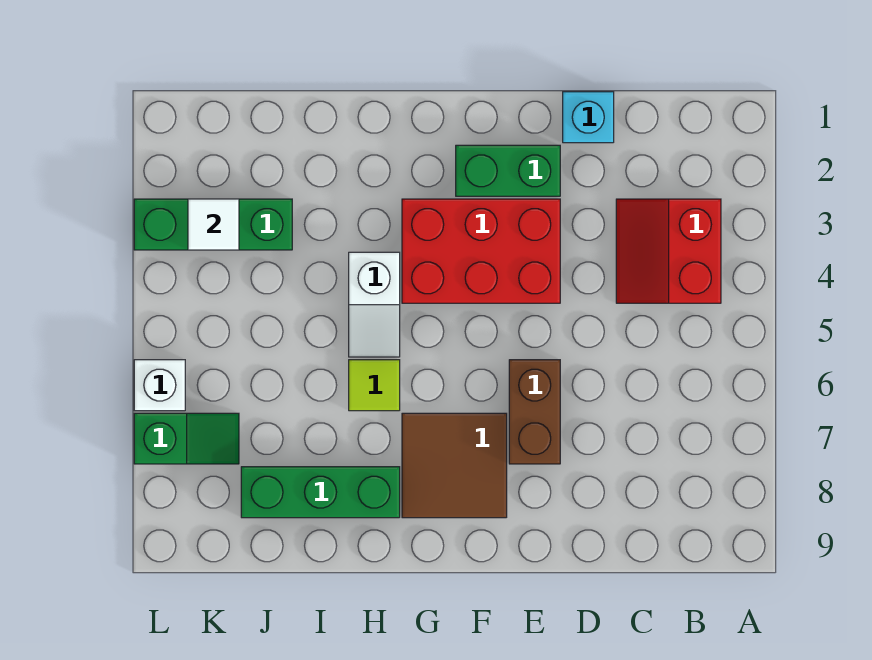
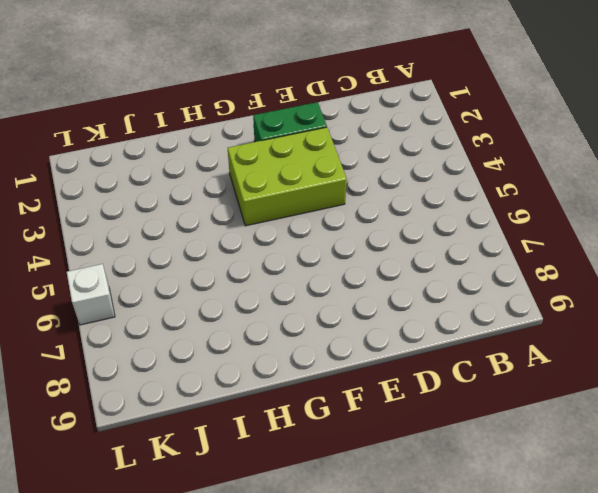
lime brick E3:G4 level 1 -> red brick E3:G4 level 1
none -> red slope B3:C4 level 1 top B
none -> cyan brick D1 level 1
none -> brown brick E6:E7 level 1

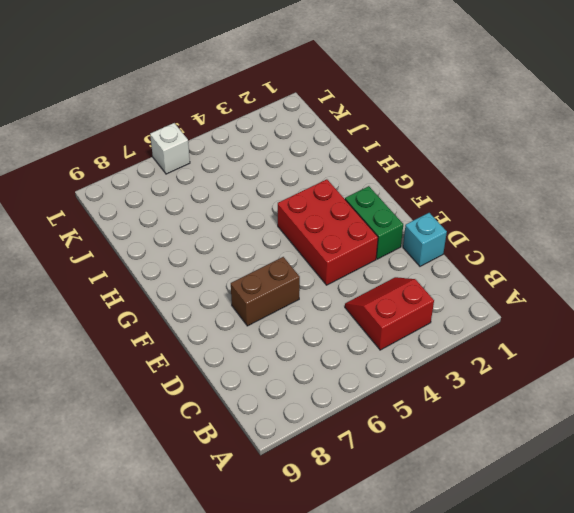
none -> brown tile F7:G8 level 1
none -> white slope H4:H5 level 1 top 4
none -> lime tile H6 level 1

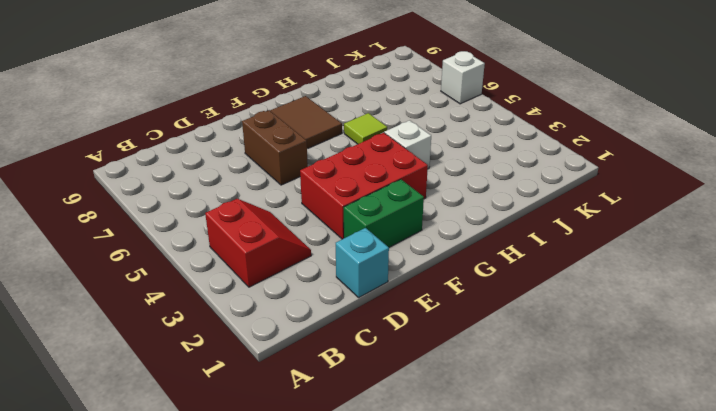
none -> green brick H8:J8 level 1
none -> green brick J3:L3 level 1
none -> green slope K7:L7 level 1 top L

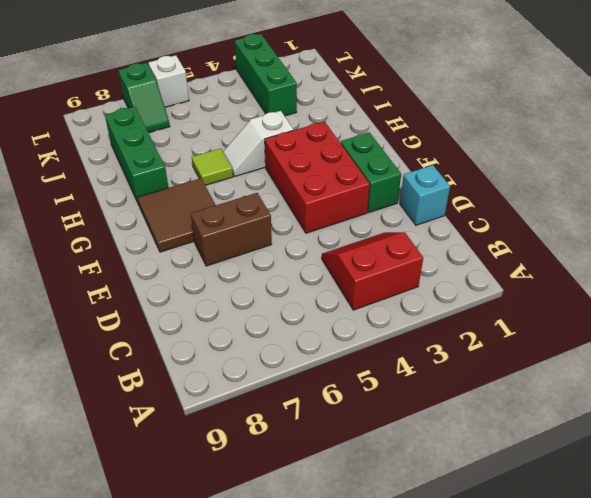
none -> white tile K3 level 2

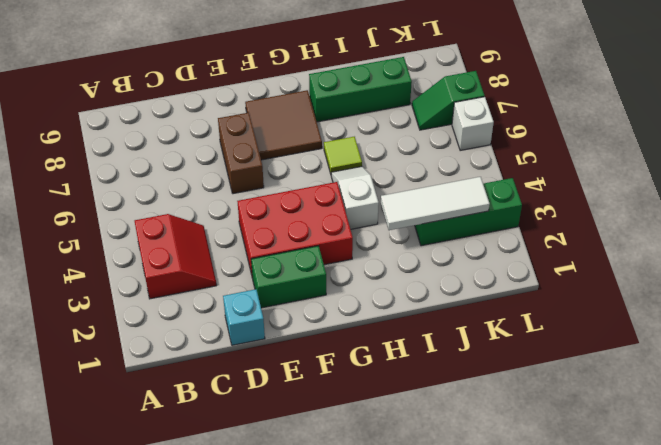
white tile I3:K3 level 2 -> white tile K3 level 2

